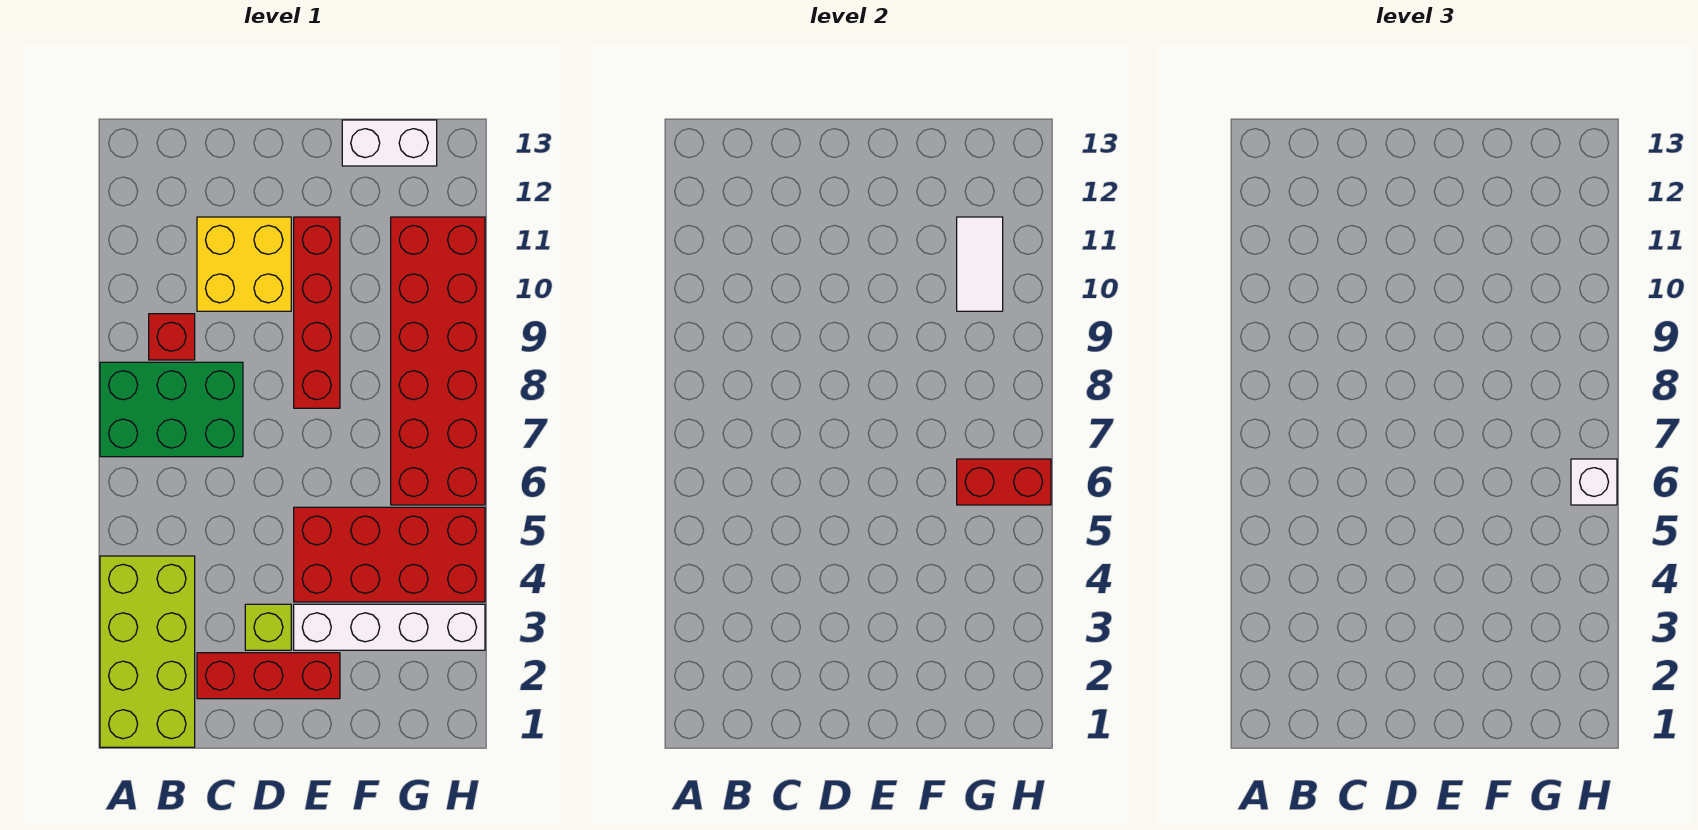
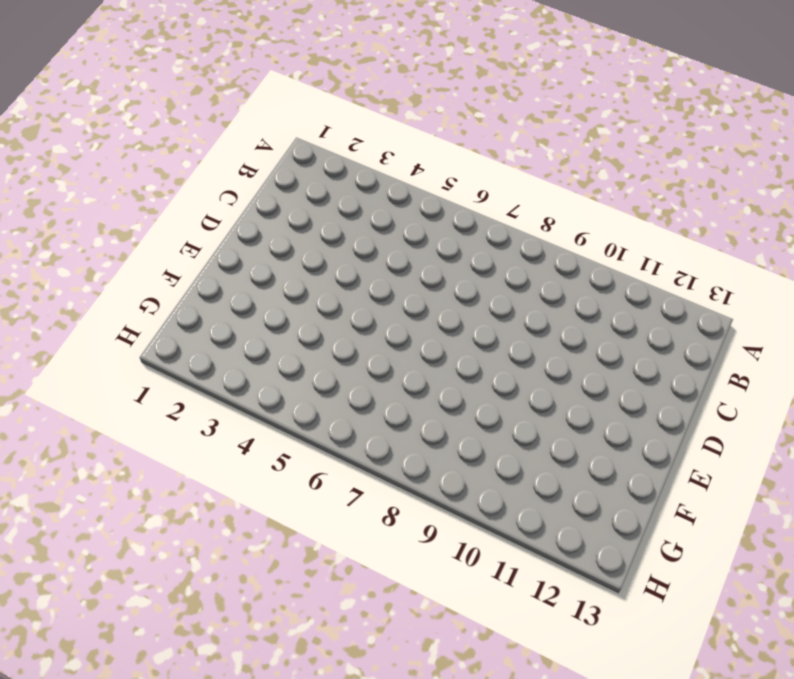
none -> lime brick A1:B4 level 1
none -> green brick A7:C8 level 1
none -> red brick B9 level 1

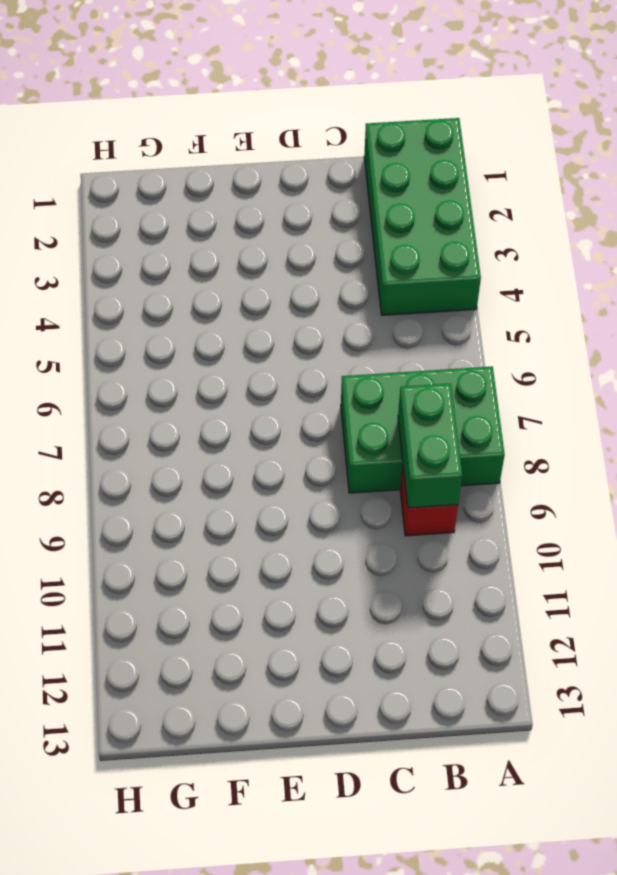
green brick A1:B4 level 1 -> lime brick A1:B4 level 1
green brick B8:B9 level 2 -> none
none -> red brick C2:E2 level 1
none -> yellow brick C10:D11 level 1
none -> lime brick D3 level 1

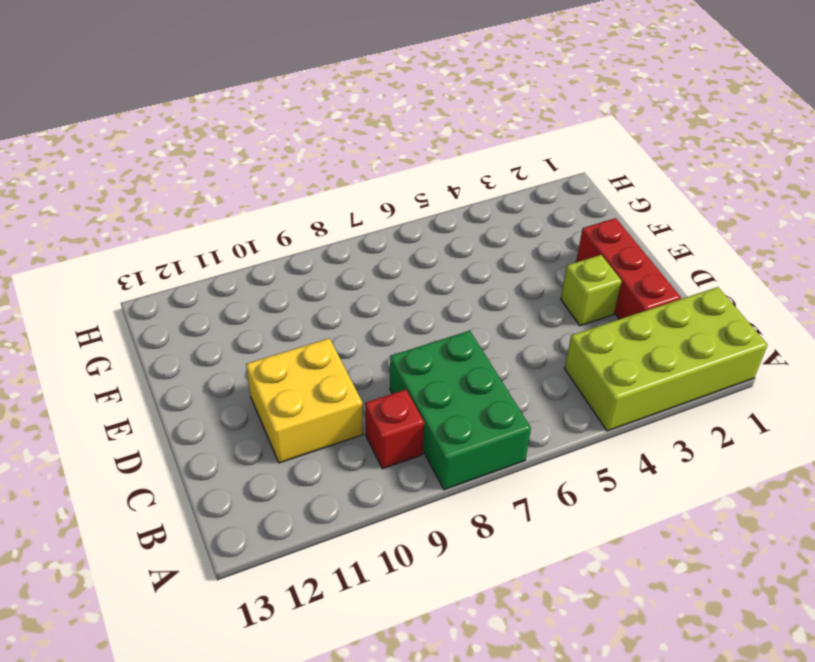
none -> white brick E3:H3 level 1
none -> red brick E4:H5 level 1
none -> red brick E8:E11 level 1

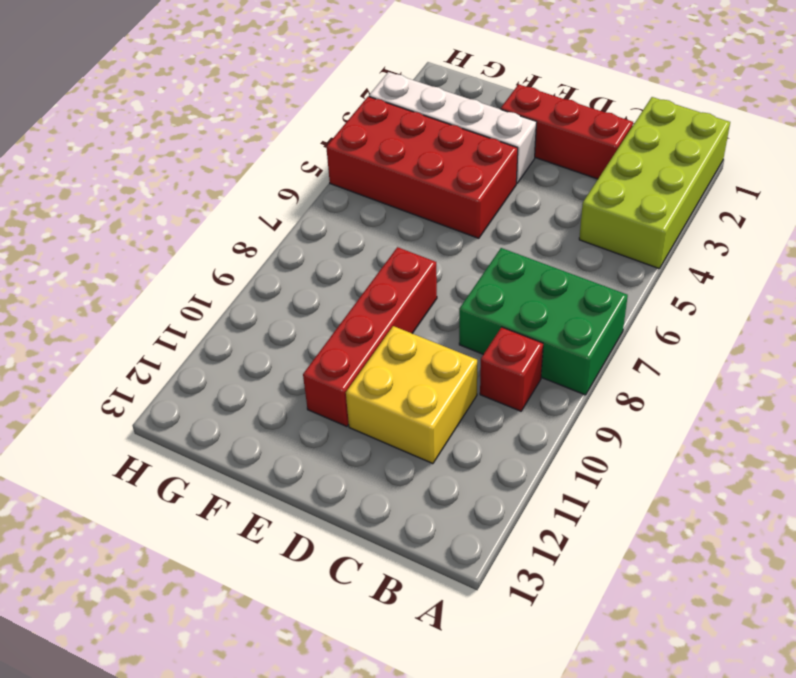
none -> lime brick D3 level 1
none -> white brick F13:G13 level 1
none -> red brick G6:H11 level 1

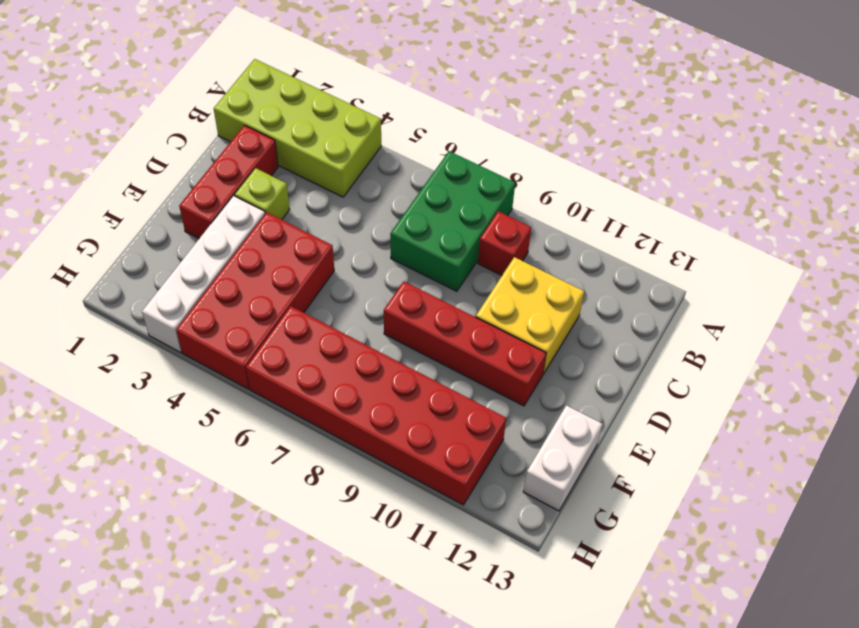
none -> red brick G6:H6 level 2
none -> white tile G10:G11 level 2
none -> white brick H6 level 3

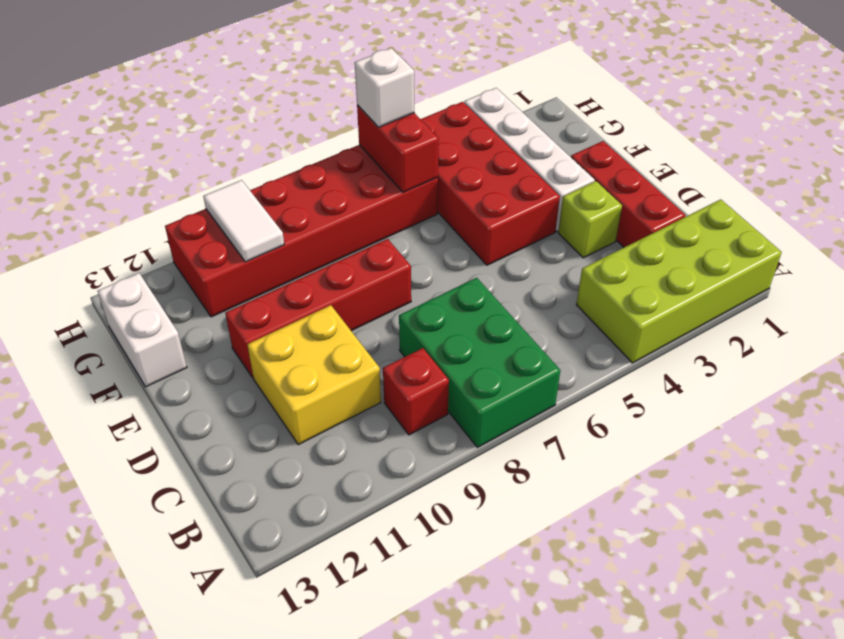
white tile G10:H10 level 2 -> white tile G10:G11 level 2

